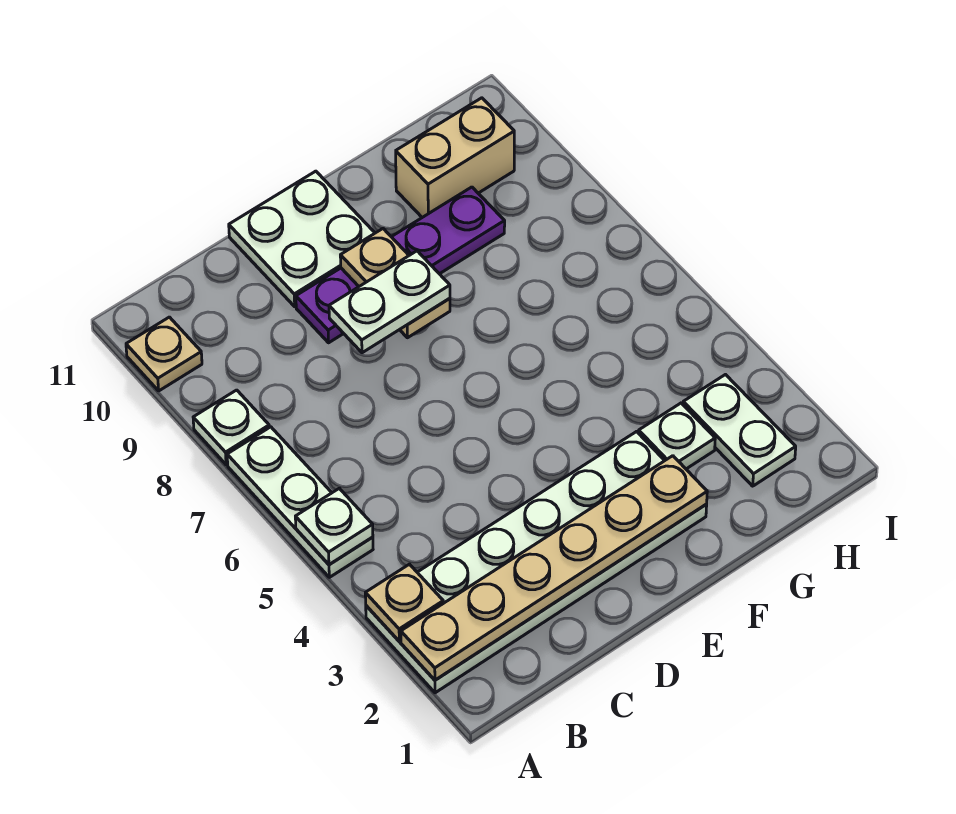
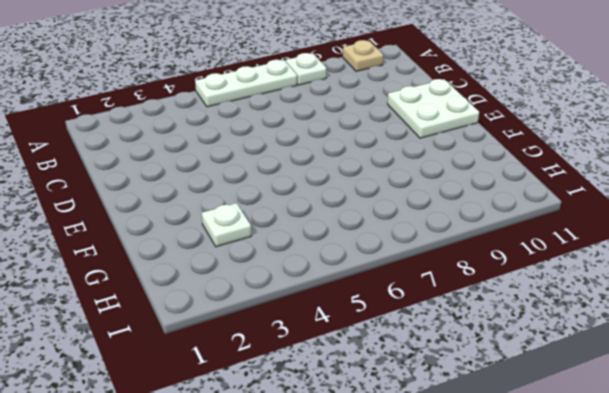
none -> white plate A2:F3 level 1
none -> purple plate D9:G9 level 1
none -> tan brick G10:H10 level 1

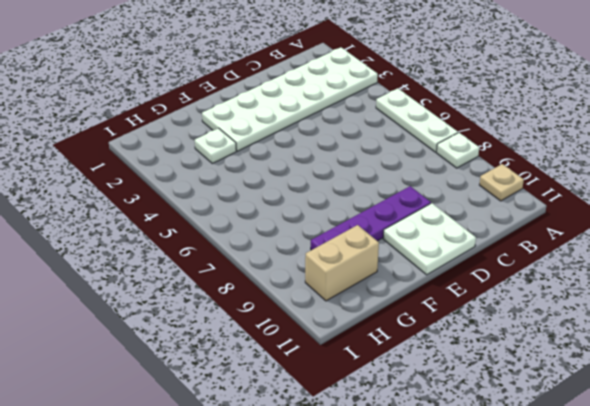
none -> white plate H2:H3 level 1
none -> tan plate A2:F2 level 2
none -> tan plate A3 level 2

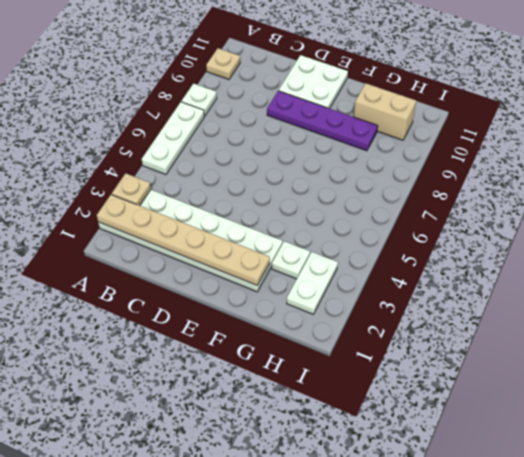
none -> white plate A5 level 2
none -> tan plate E8:E9 level 2
none -> white plate D8:E8 level 3

